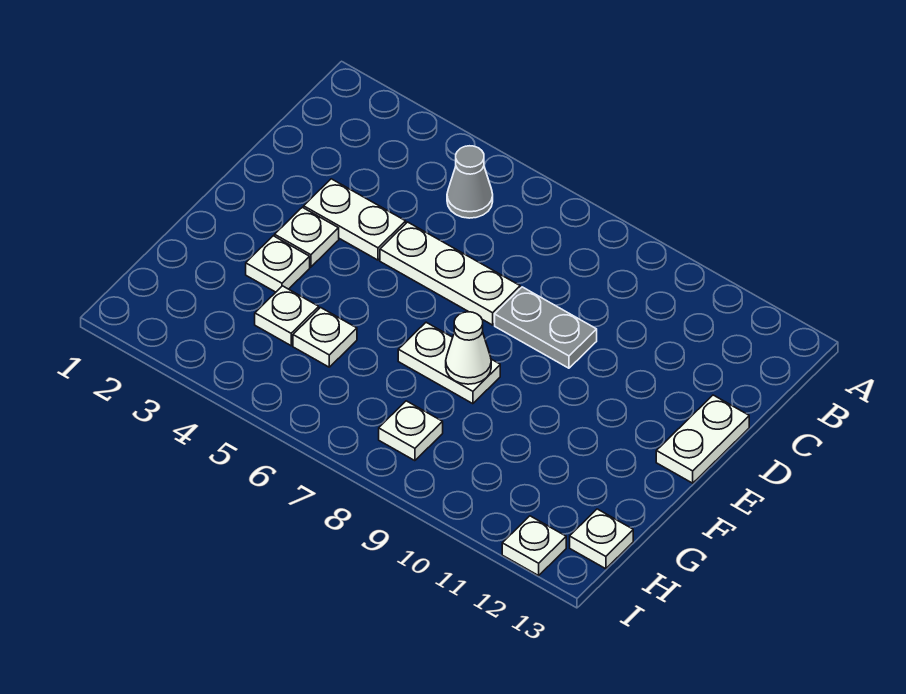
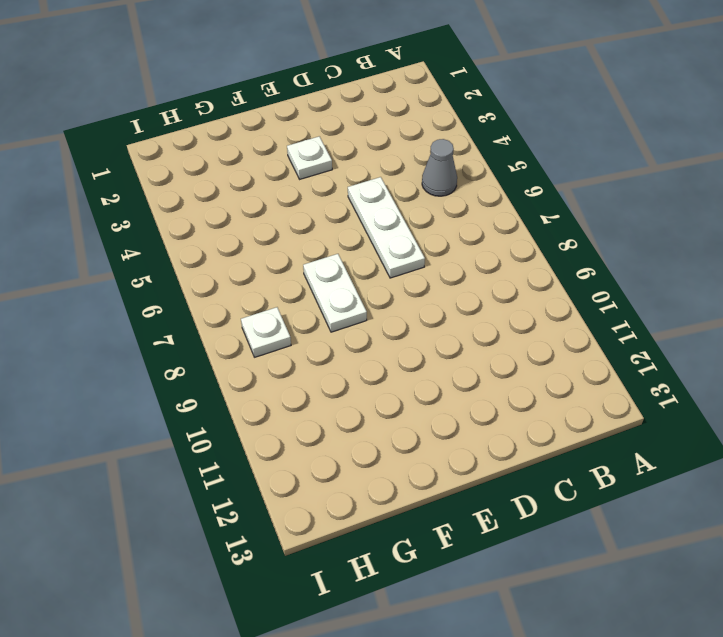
none -> white plate D3:D4 level 1
none -> grey plate D8:D9 level 1
none -> white plate D13:E13 level 1

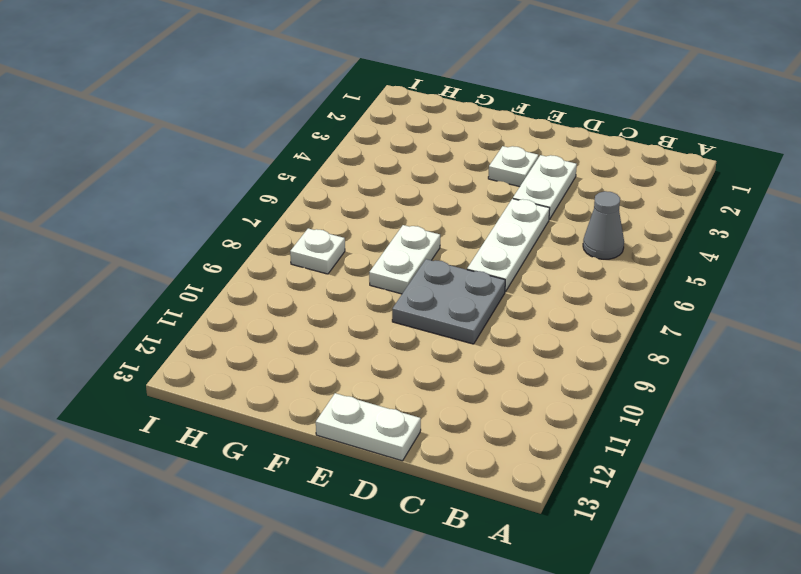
grey plate D8:E9 level 1 -> grey plate D8:D9 level 1
none -> white plate F3 level 1
none -> white plate G4 level 1
none -> white plate G5 level 1

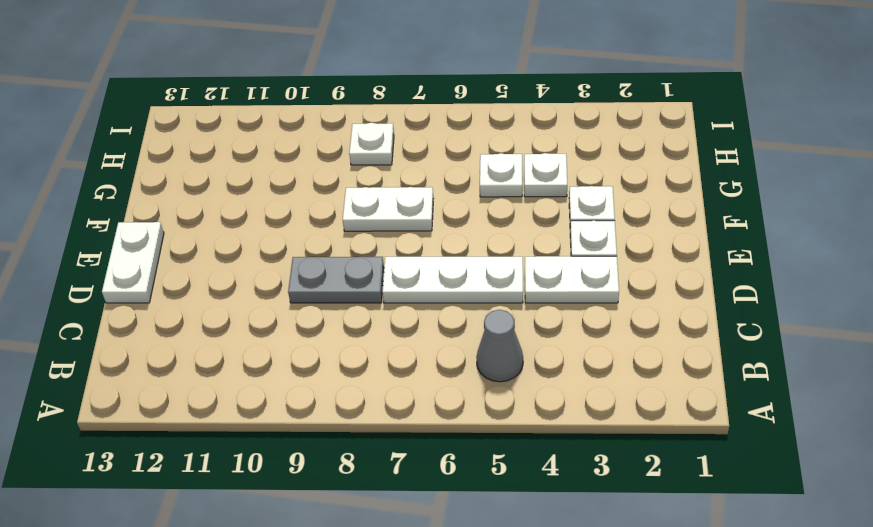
none -> white plate H13 level 1
none -> white plate I12 level 1
none -> white cone F8 level 2

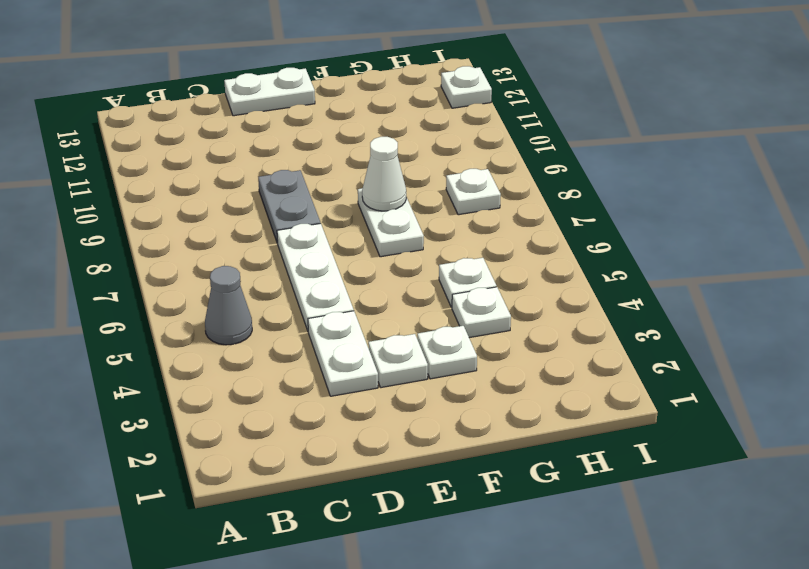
none -> white plate H13 level 1

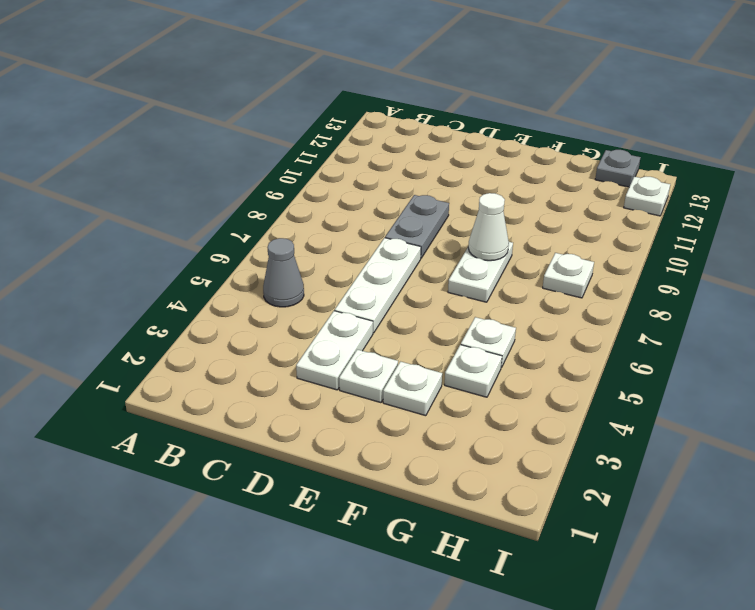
grey plate H13 level 1 -> white plate H13 level 1
none -> white plate D13:E13 level 1

